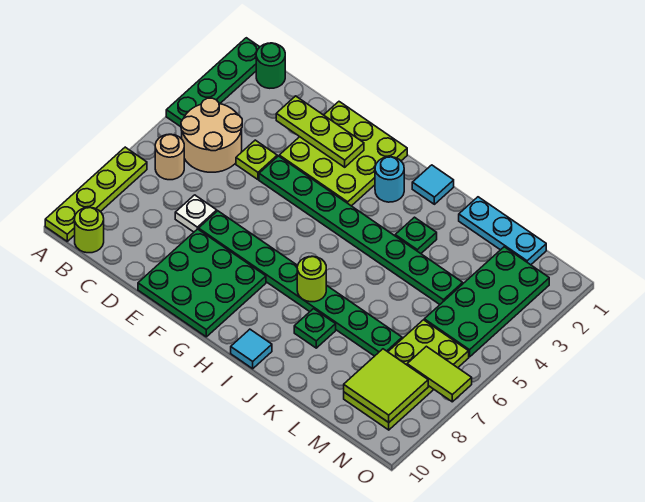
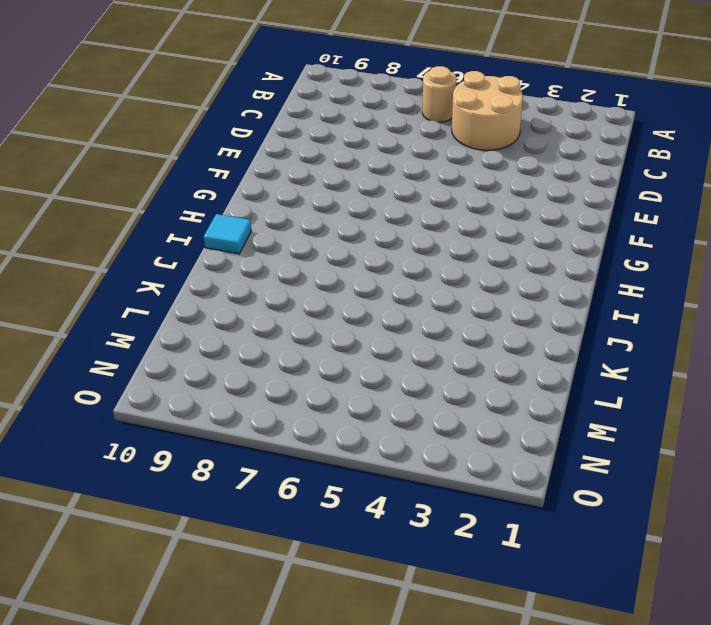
none -> green plate A1:A4 level 1
none -> lime plate A7:A10 level 1
none -> green round brick B1 level 1

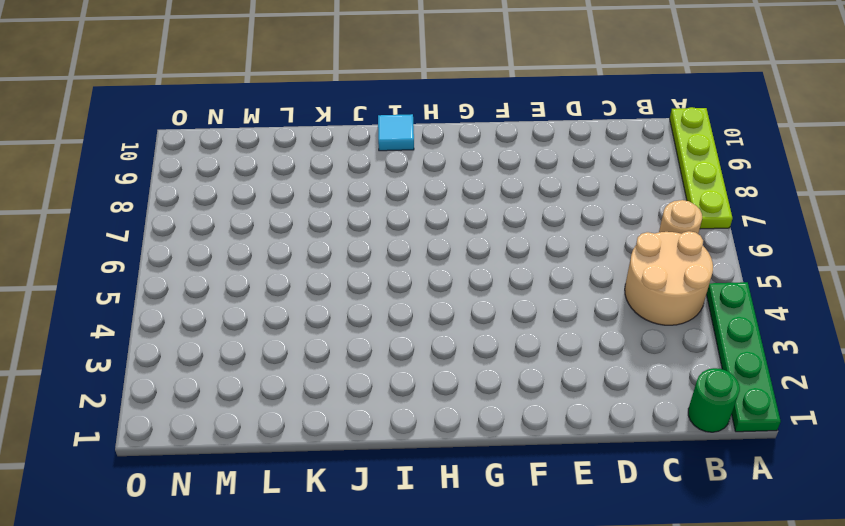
none -> lime round brick B10 level 1
none -> lime plate D4 level 1
none -> white plate D7 level 1

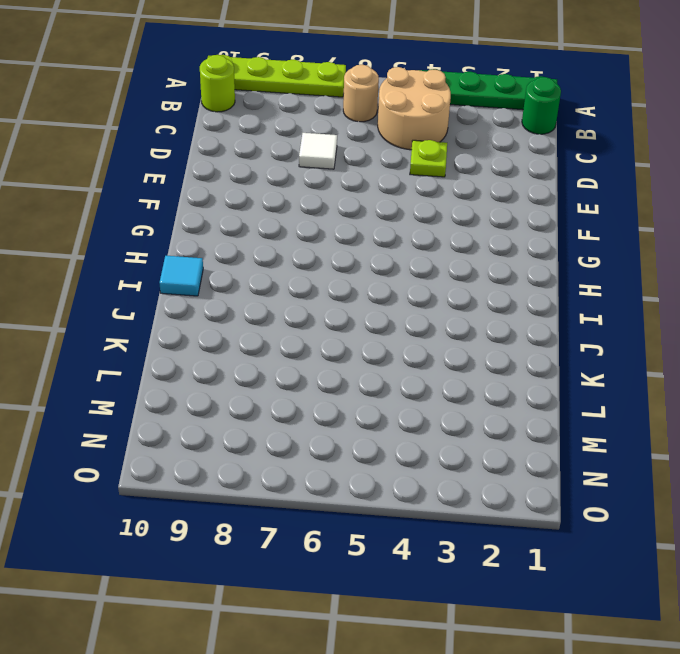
white tile D7 level 1 -> white plate D7 level 1
none -> lime plate E1:G3 level 1
none -> green plate E4:L4 level 1
none -> green plate E7:L7 level 1

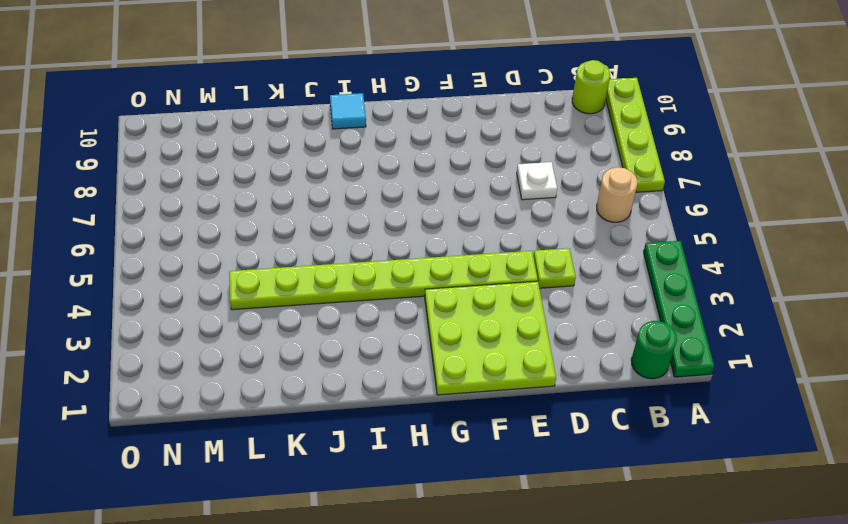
lime plate E4:L4 level 1 -> green plate E4:L4 level 1
none -> tan round brick B4:C5 level 1
none -> green plate E7:L7 level 1
none -> green plate E8:G10 level 1

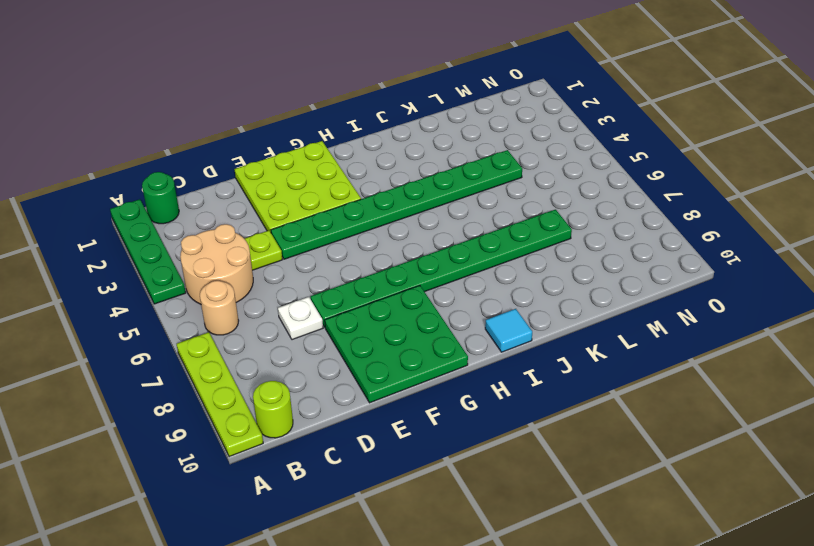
none -> cyan round brick H2 level 1
none -> cyan tile I1 level 1
none -> green plate J3 level 1

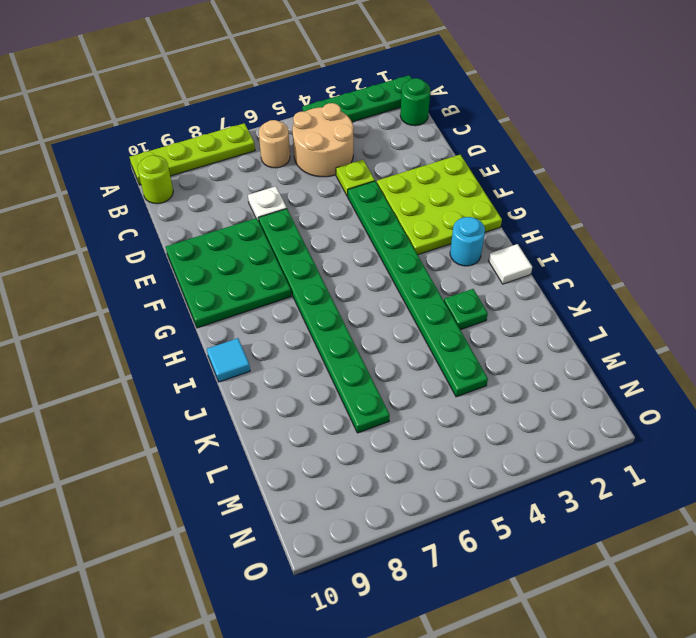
white tile I1 level 1 -> cyan tile I1 level 1
none -> green plate J8 level 1
none -> cyan plate K1:M1 level 1
none -> green plate M2:N5 level 1

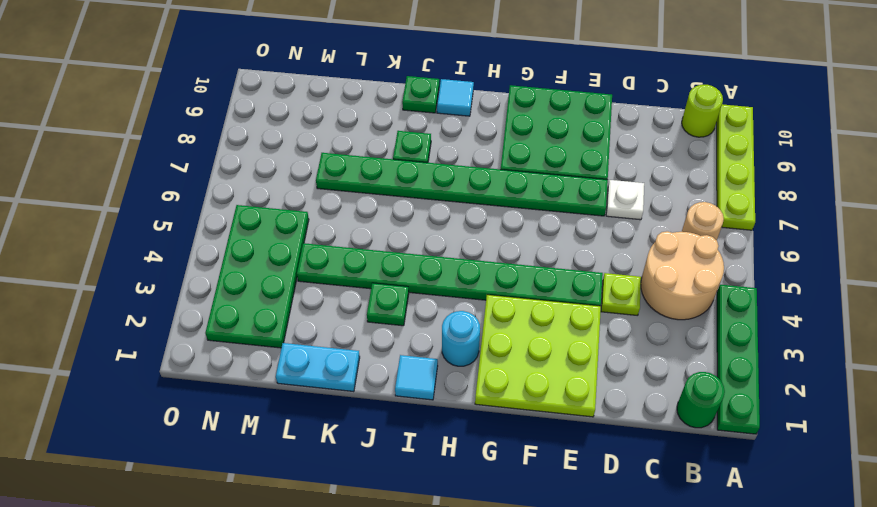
green plate J10 level 1 -> none
cyan plate K1:L1 level 1 -> cyan plate K1:M1 level 1
none -> lime plate M6:N9 level 1
none -> lime plate D2:F2 level 2
none -> lime round brick I7 level 2

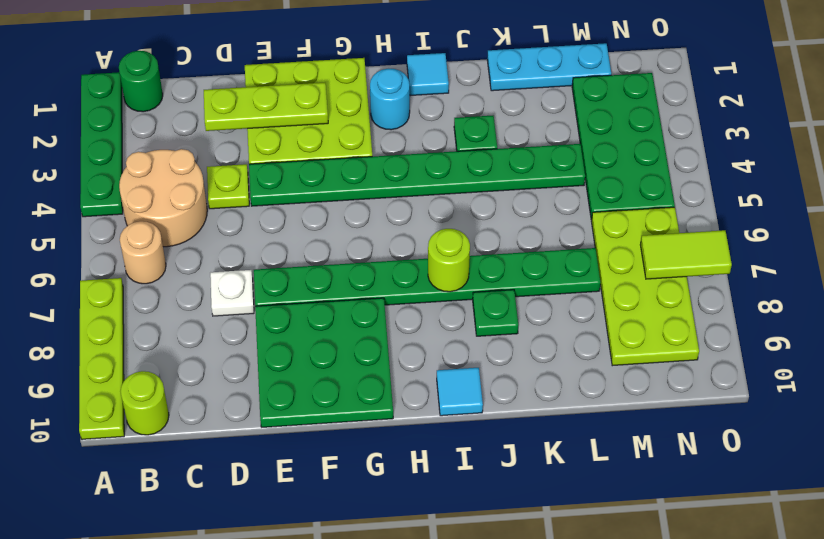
none -> lime tile M8:N9 level 2

